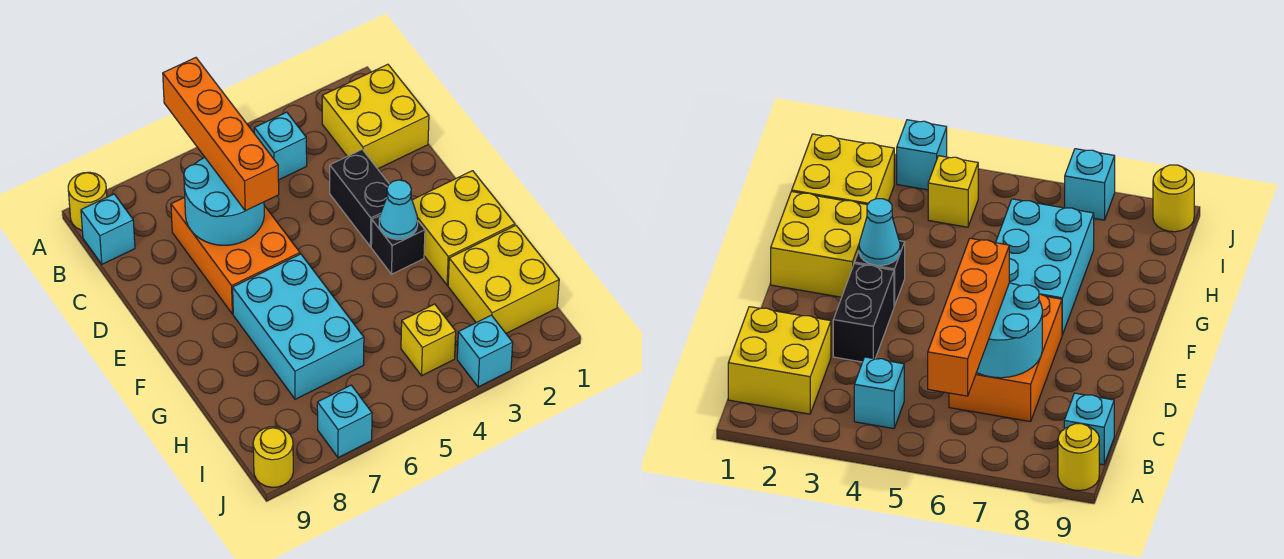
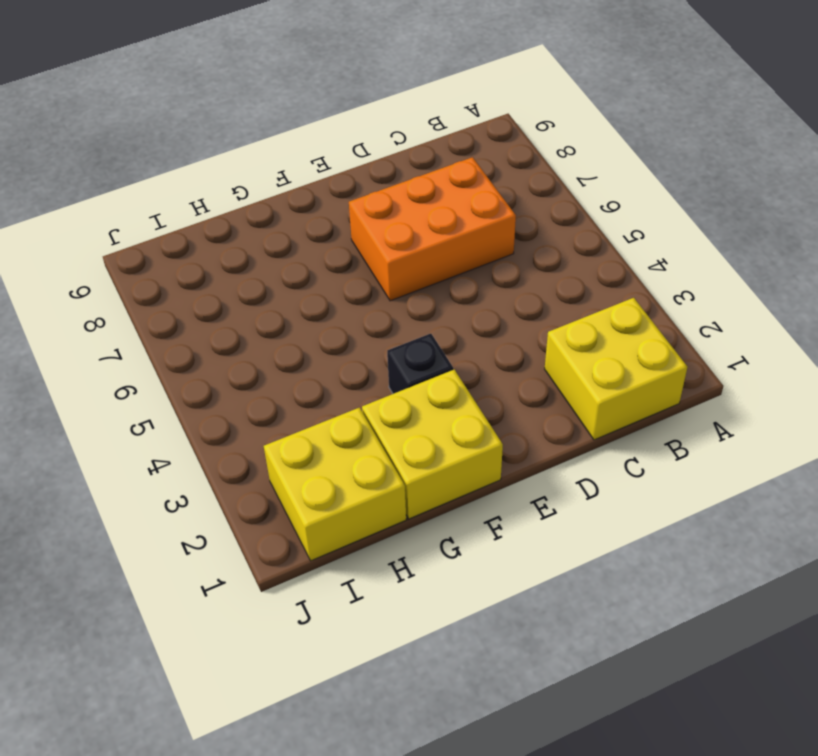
none -> yellow round brick A9 level 1
none -> cyan brick B4 level 1
none -> cyan brick B9 level 1

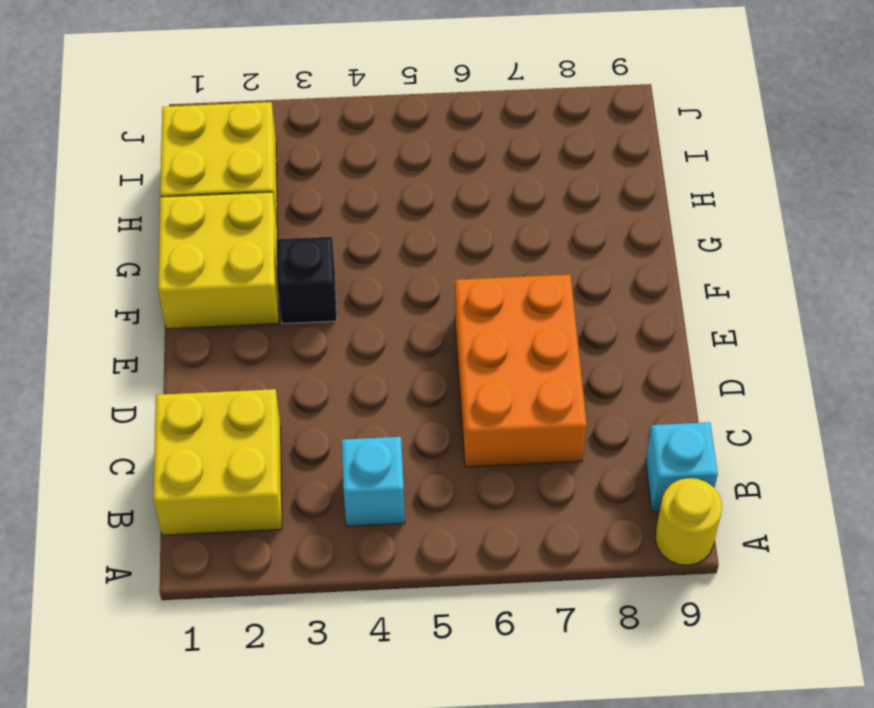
none -> black brick D3:E3 level 1
none -> cyan brick F6:H7 level 1
none -> yellow brick I4 level 1

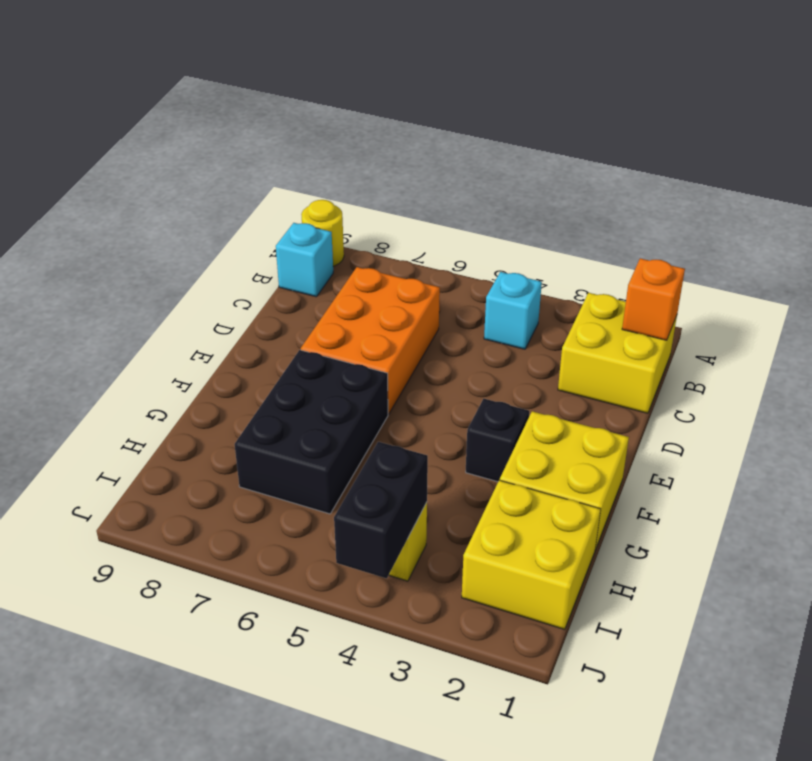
orange brick B1 level 2 -> none
black brick F6:H7 level 1 -> cyan brick F6:H7 level 1
black brick I4:J4 level 2 -> black brick D3:E3 level 1
none -> cyan brick J3 level 1
none -> cyan brick J7 level 1
none -> yellow round brick J9 level 1

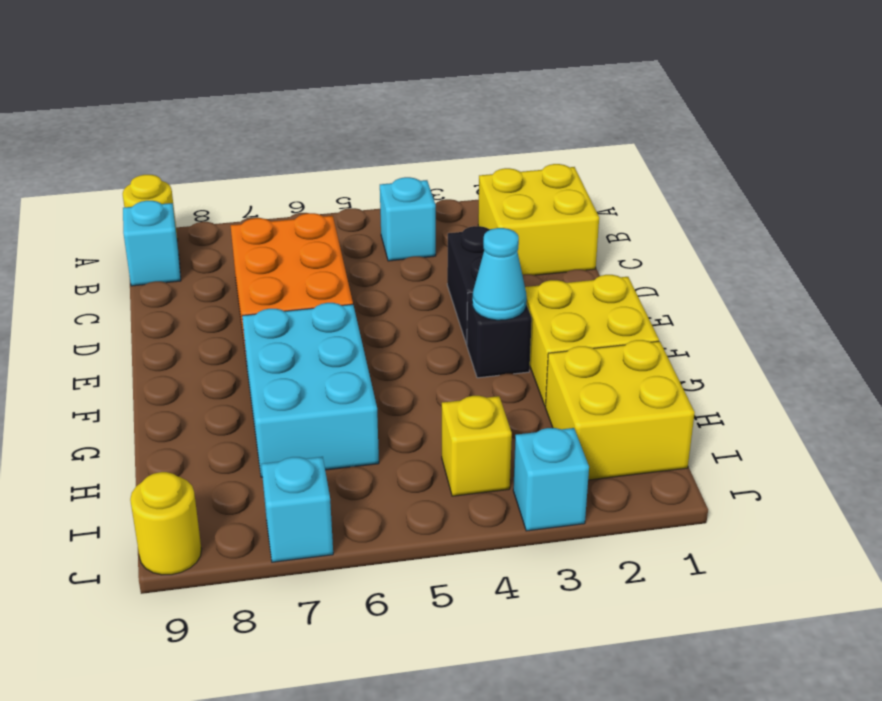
none -> cyan round brick C6:D7 level 2
none -> orange brick A6:D6 level 3

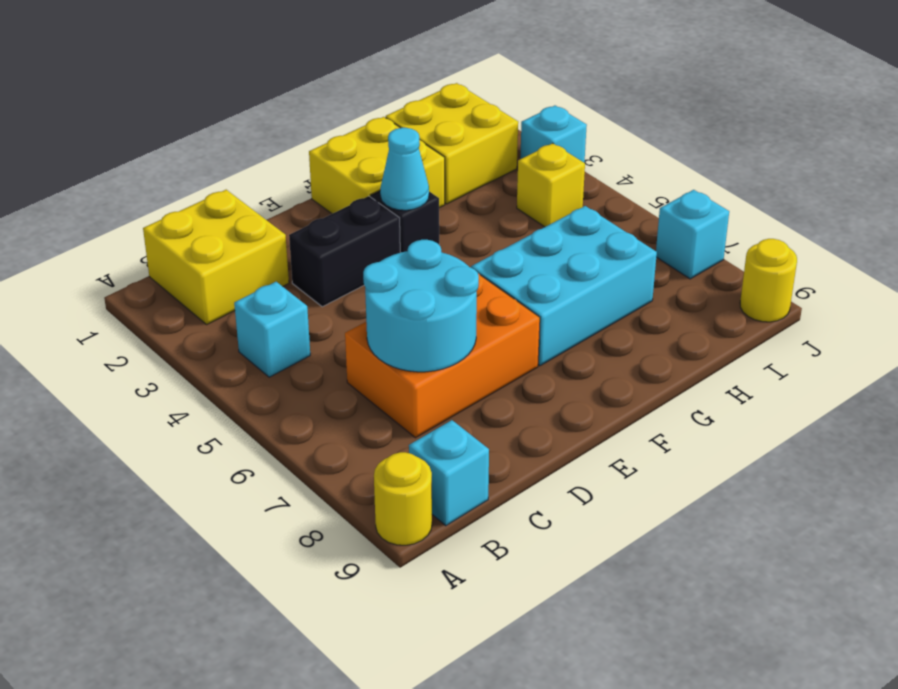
none -> orange brick A6:D6 level 3

